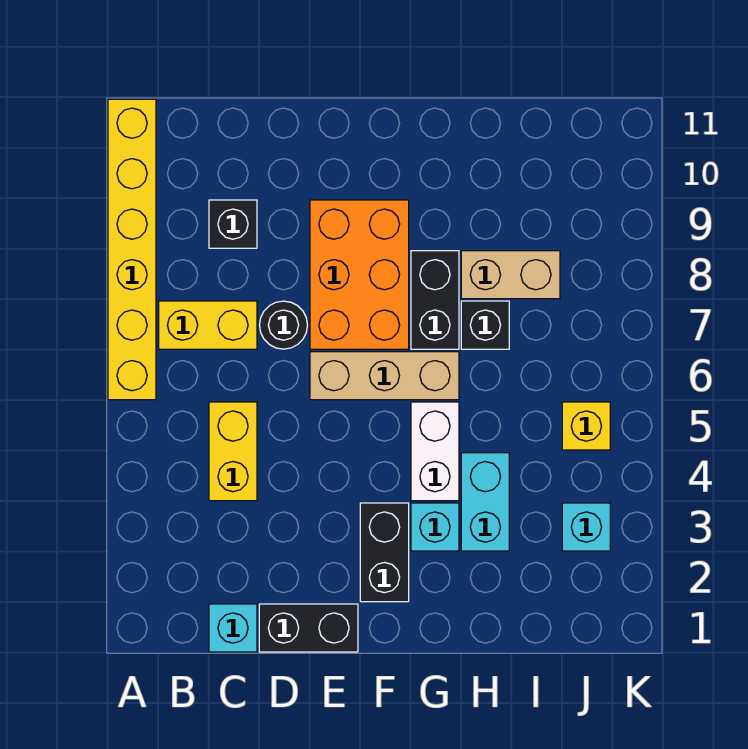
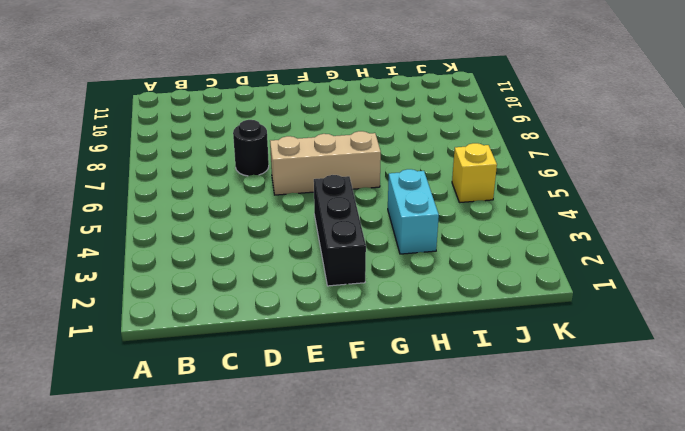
black brick F2:F4 level 1 -> black brick F2:F3 level 1
none -> yellow brick A6:A11 level 1
none -> yellow brick B7:C7 level 1
none -> cyan brick C1 level 1

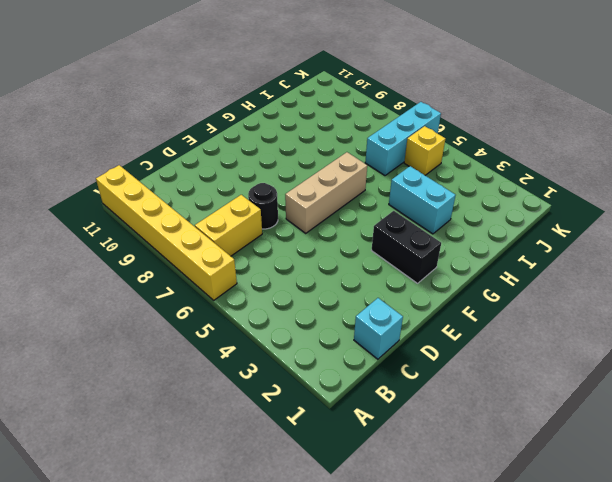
cyan brick I6:K6 level 1 -> none
none -> yellow brick C4:C5 level 1
none -> black brick C9 level 1
none -> black brick D1:E1 level 1

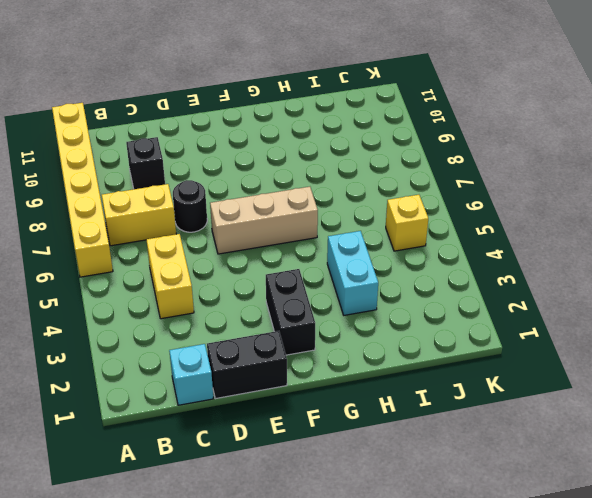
none -> orange brick E7:F9 level 1
none -> cyan brick G3 level 1
none -> white brick G4:G5 level 1

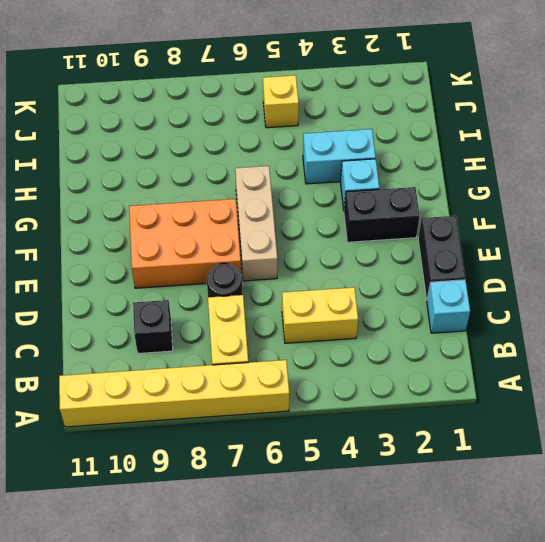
none -> white brick G4:G5 level 1
none -> black brick G7:G8 level 1
none -> black brick H7 level 1

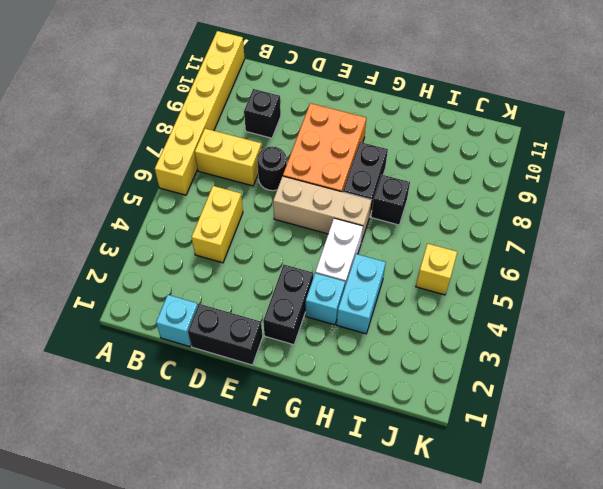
none -> tan brick H8:I8 level 1
none -> cyan brick J3 level 1

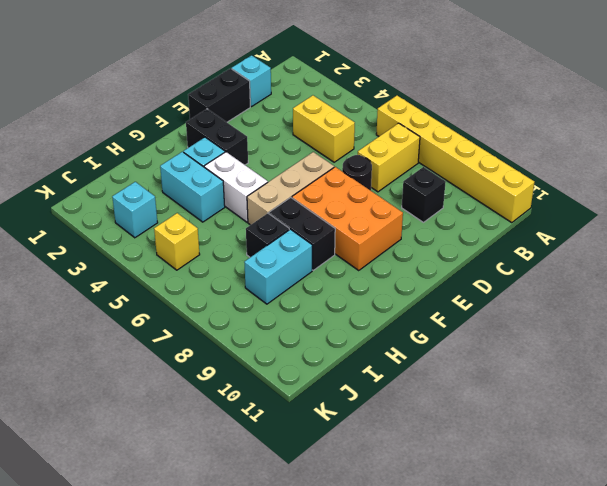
cyan brick H8:I8 level 1 -> tan brick H8:I8 level 1

